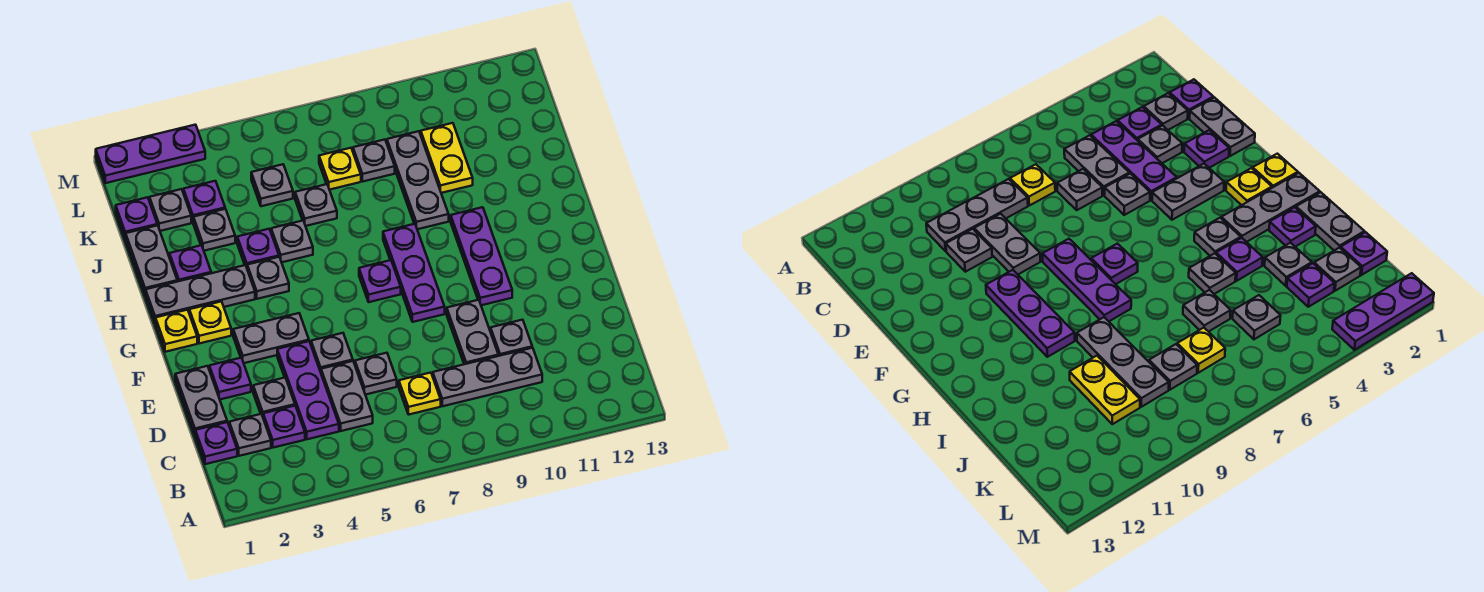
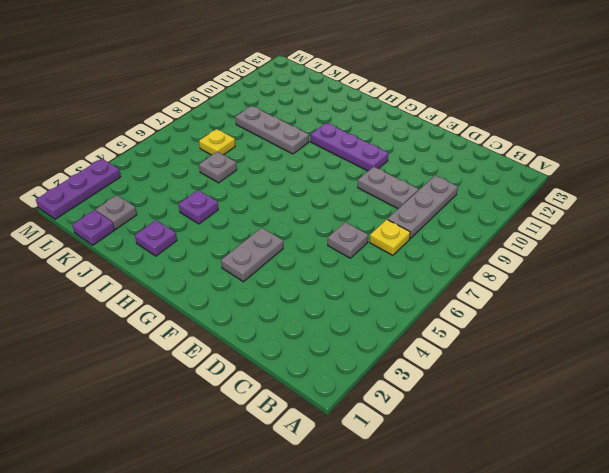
none -> purple plate C1 level 1
none -> grey plate C2 level 1
none -> purple plate C3 level 1
none -> purple plate C4:E4 level 1

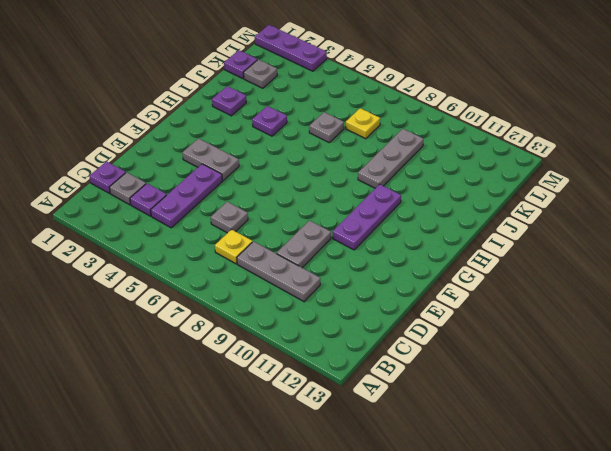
none -> grey plate C5:D5 level 1
none -> grey plate D1:E1 level 1
none -> grey plate D3 level 1
none -> grey plate D10 level 1

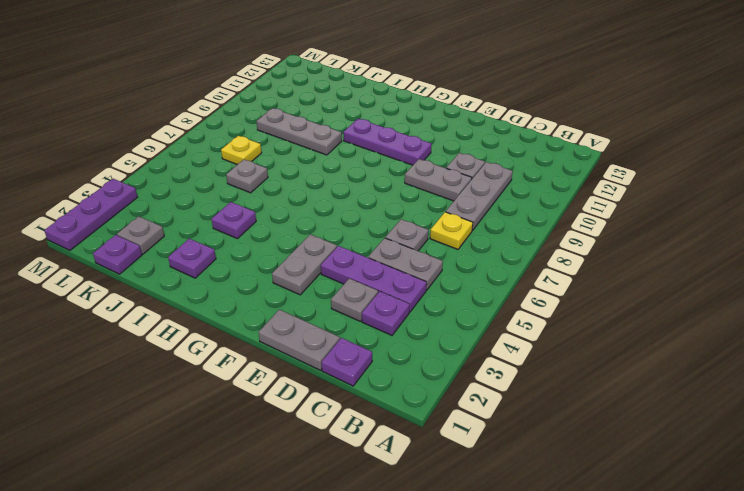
none -> grey plate C2 level 1
none -> purple plate E2 level 1
none -> grey plate E5 level 1
none -> purple plate F8:H8 level 1

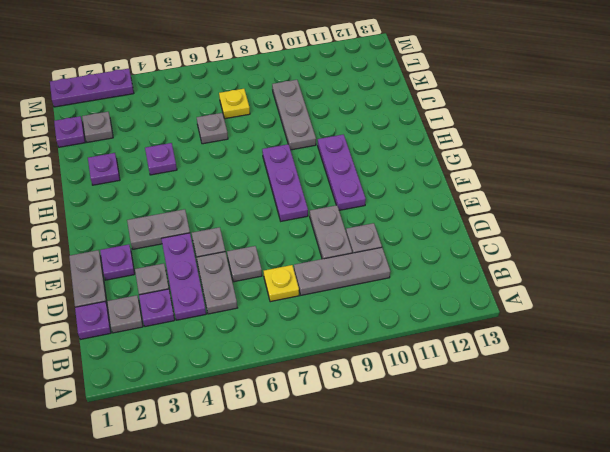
none -> yellow plate G1 level 1
none -> yellow plate G2 level 1
none -> purple plate G7 level 1
none -> grey plate H1:H3 level 1

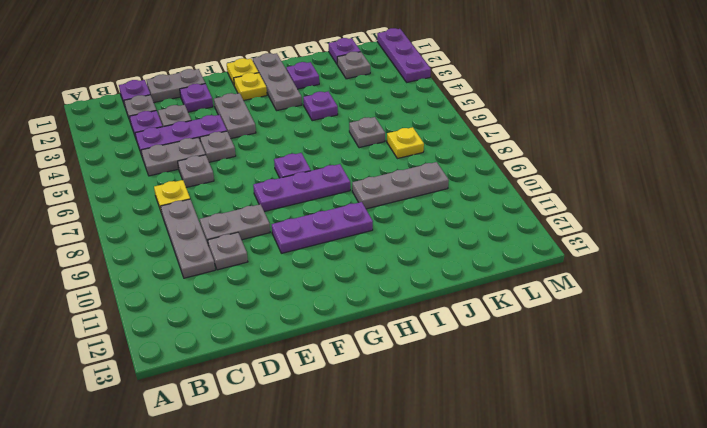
none -> grey plate H4 level 1
none -> grey plate I1:J1 level 1
none -> grey plate I5 level 1
none -> grey plate J3 level 1

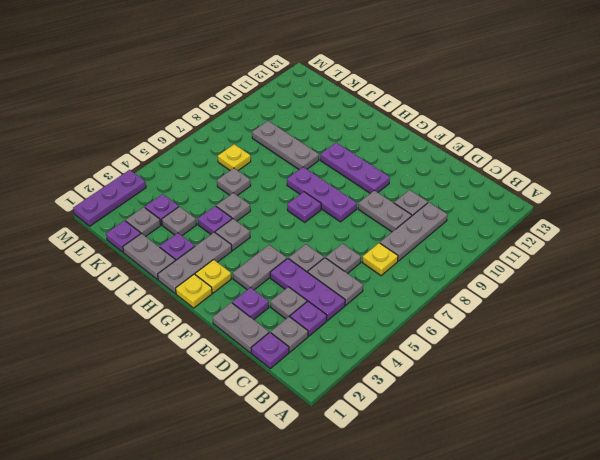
none -> yellow plate J10:K10 level 1
none -> grey plate K5 level 1
none -> grey plate K8 level 1

